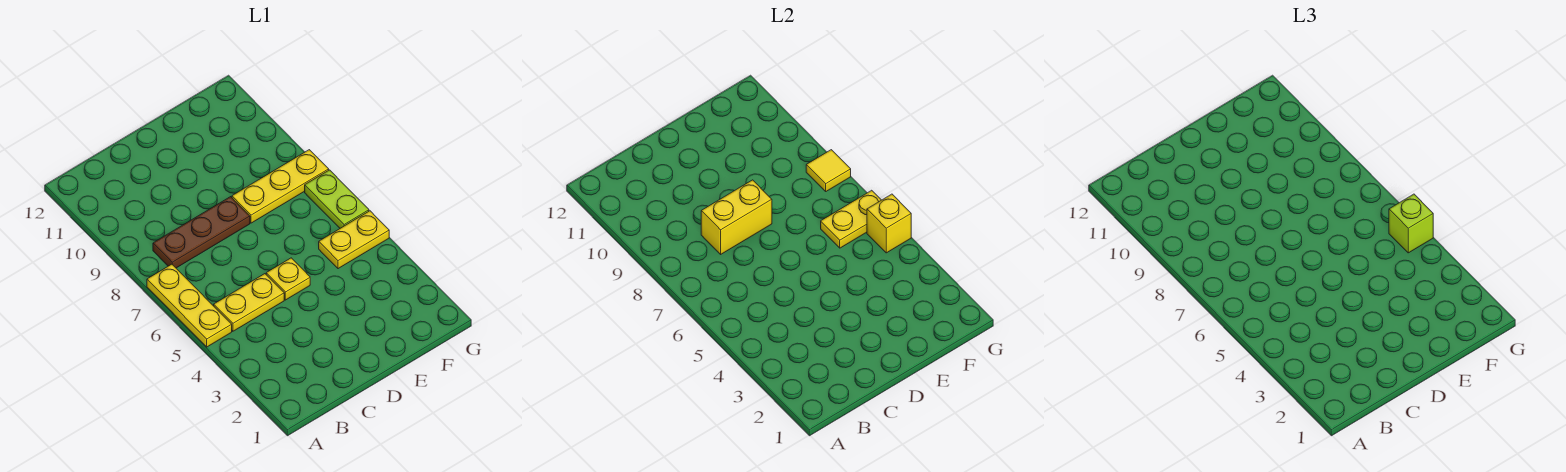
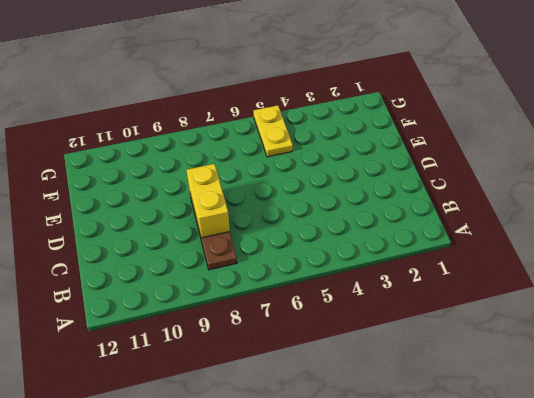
none -> yellow plate A5:A7 level 1
none -> yellow plate B5:C5 level 1
none -> yellow plate D5 level 1

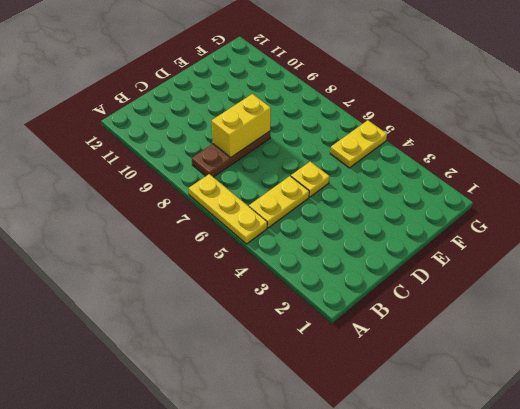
none -> yellow plate E8:G8 level 1
none -> lime plate G6:G7 level 1
none -> yellow plate F6:G6 level 2

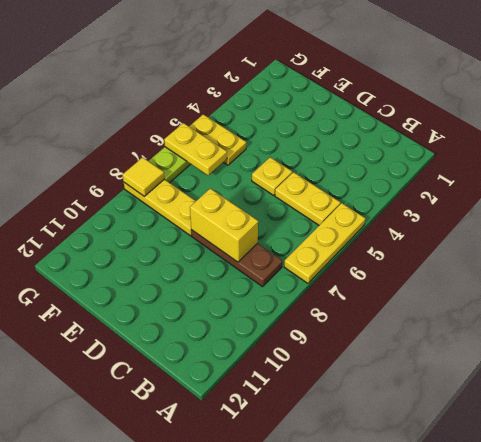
none -> yellow brick G5 level 2
none -> lime brick G5 level 3

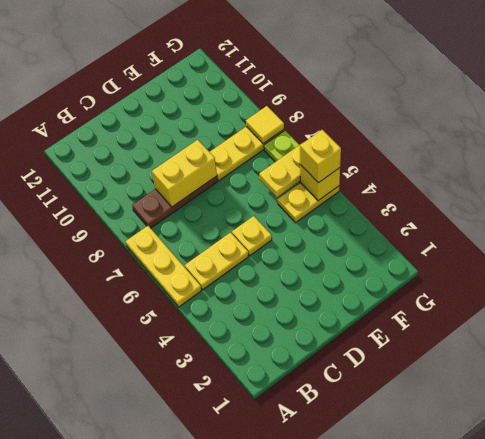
yellow brick G5 level 3 -> lime brick G5 level 3

